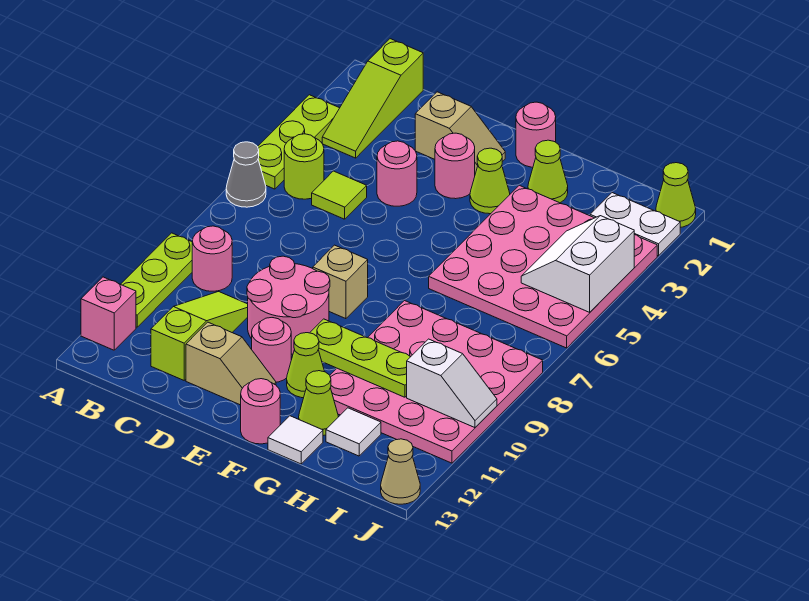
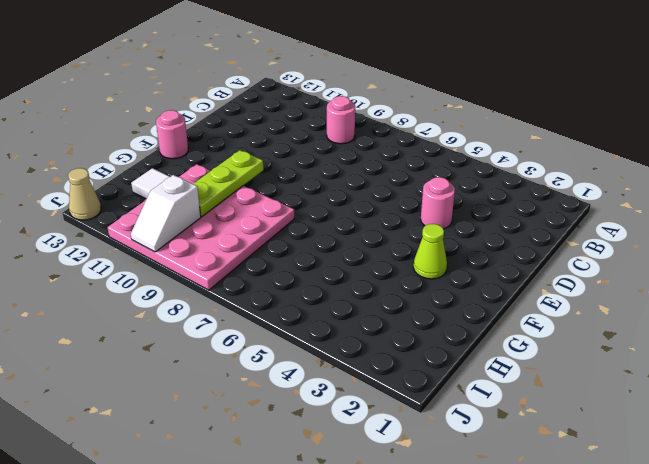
none -> lime plate A3:A5 level 1
none -> grey cone A6 level 1
none -> lime plate A9:A11 level 1
none -> pink brick A12 level 1

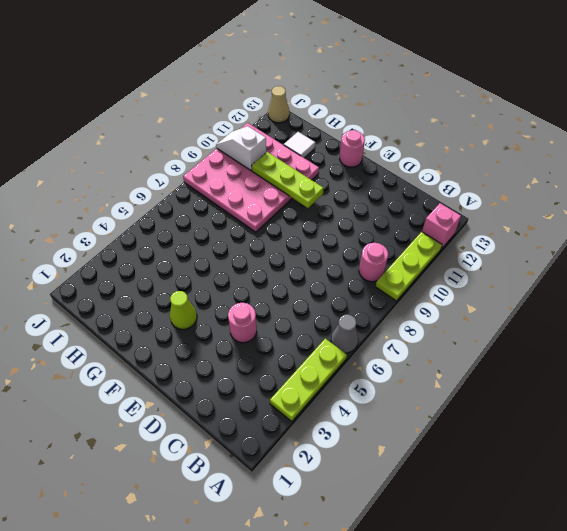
none -> lime slope B1:B3 level 1 top 1
none -> lime round brick B5 level 1
none -> lime tile C5 level 1
none -> lime slope C10:C12 level 1 top 12

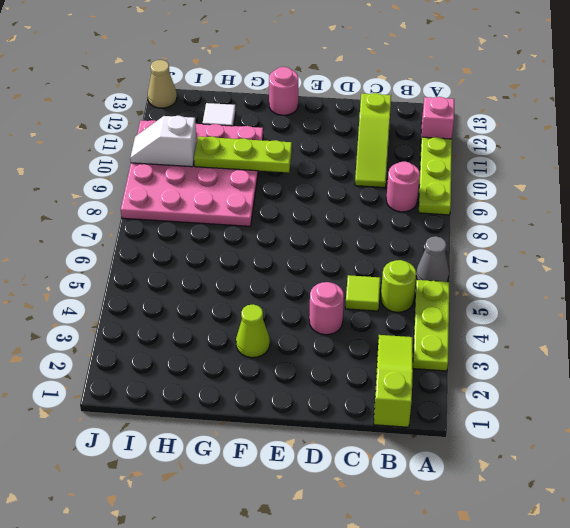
none -> tan slope D2:E2 level 1 top D
none -> pink round brick D9:E10 level 1
none -> tan slope D12:E12 level 1 top D
none -> pink round brick E3 level 1

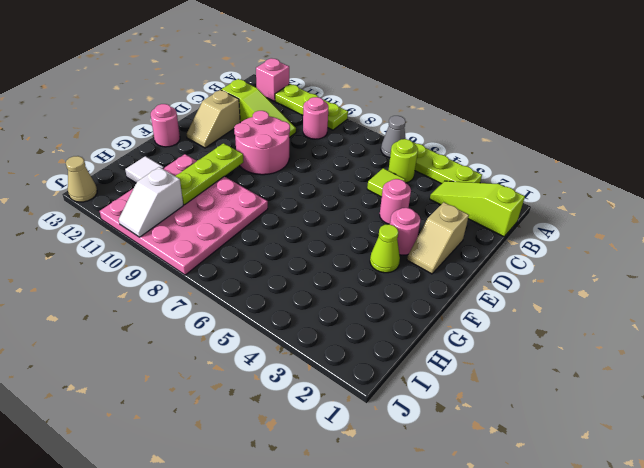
none -> tan brick E8 level 1
none -> pink round brick E11 level 1
none -> pink round brick F1 level 1
none -> lime cone F11 level 1

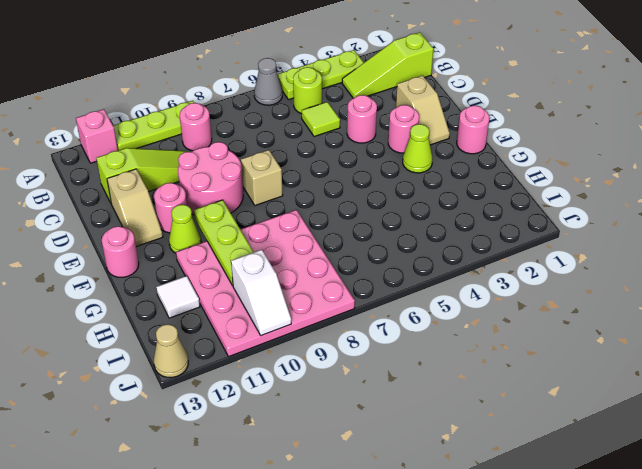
none -> lime cone G2 level 1
none -> pink plate G3:J6 level 1
none -> lime cone G12 level 1
none -> white tile G13 level 1

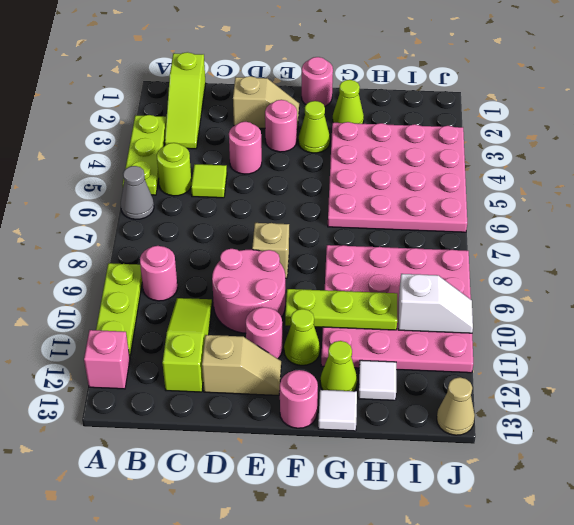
none -> white plate I2:J2 level 1
none -> lime cone J1 level 1
none -> white slope I4:J5 level 2 top J

